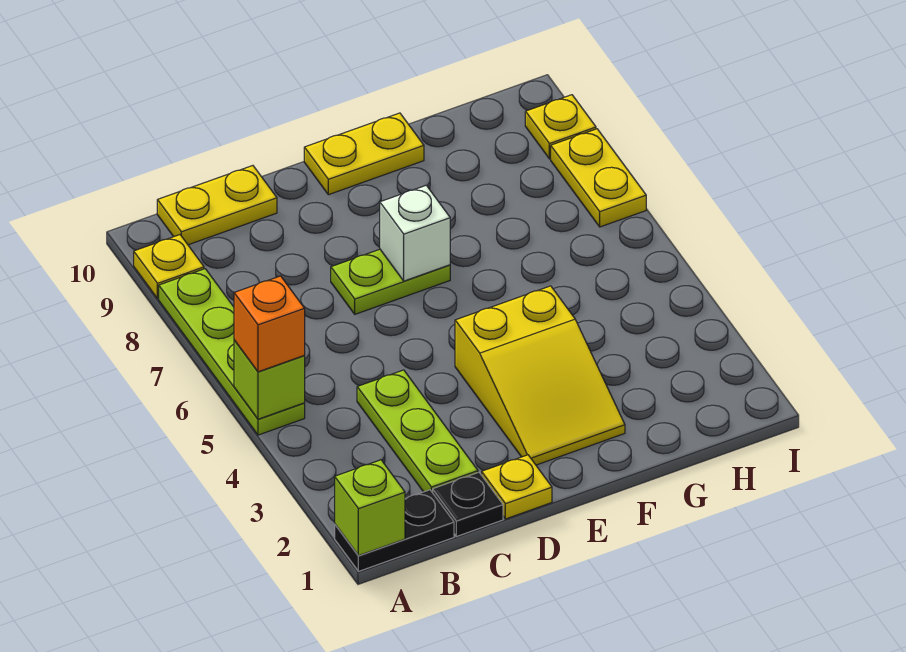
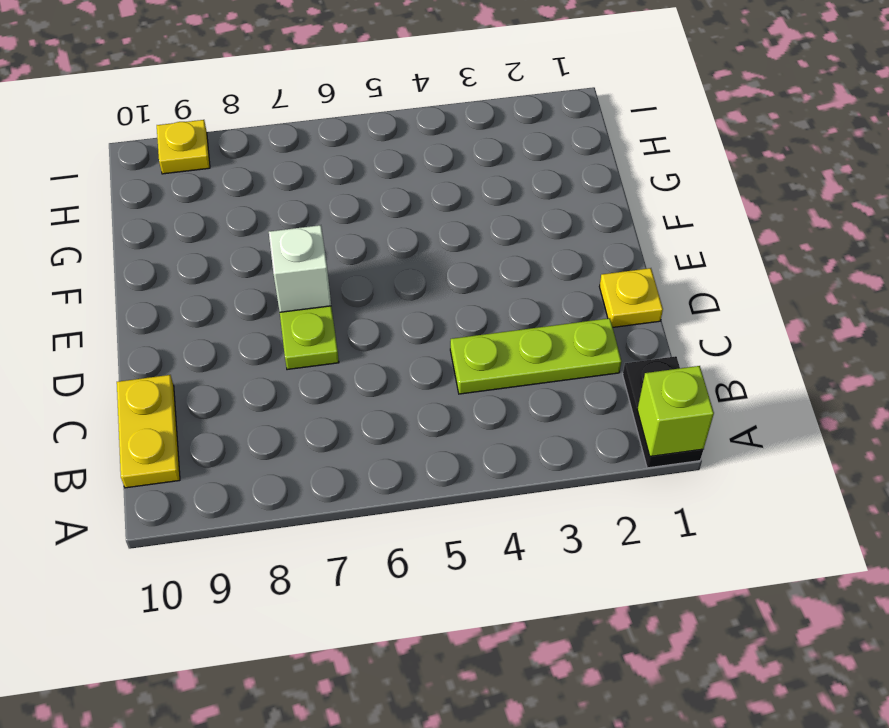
none -> lime plate A5:A8 level 1
none -> yellow plate A9 level 1
none -> black plate C1 level 1

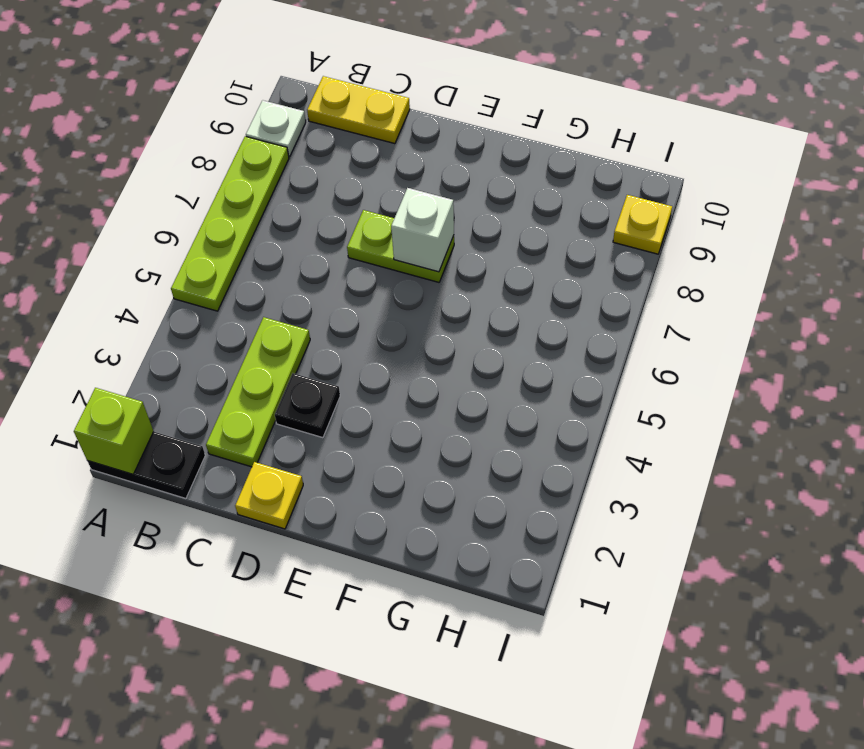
white plate A9 level 1 -> yellow plate A9 level 1
black plate D3 level 1 -> black plate C1 level 1
none -> yellow slope E2:F4 level 1 top 4
none -> yellow plate E10:F10 level 1
none -> yellow plate I7:I8 level 1

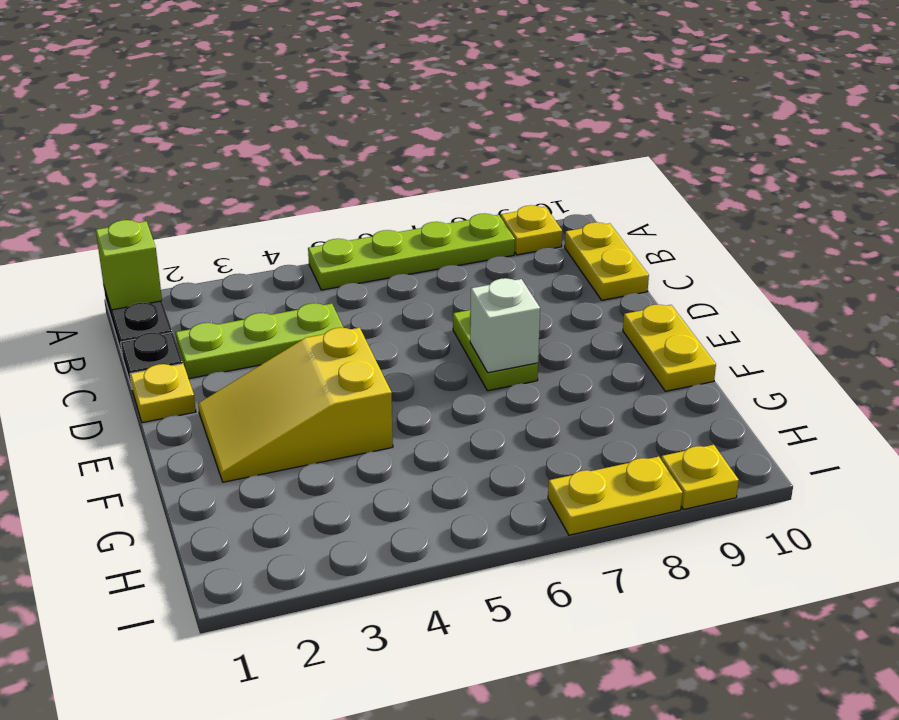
none -> lime brick A5 level 2
none -> orange brick A5 level 3

